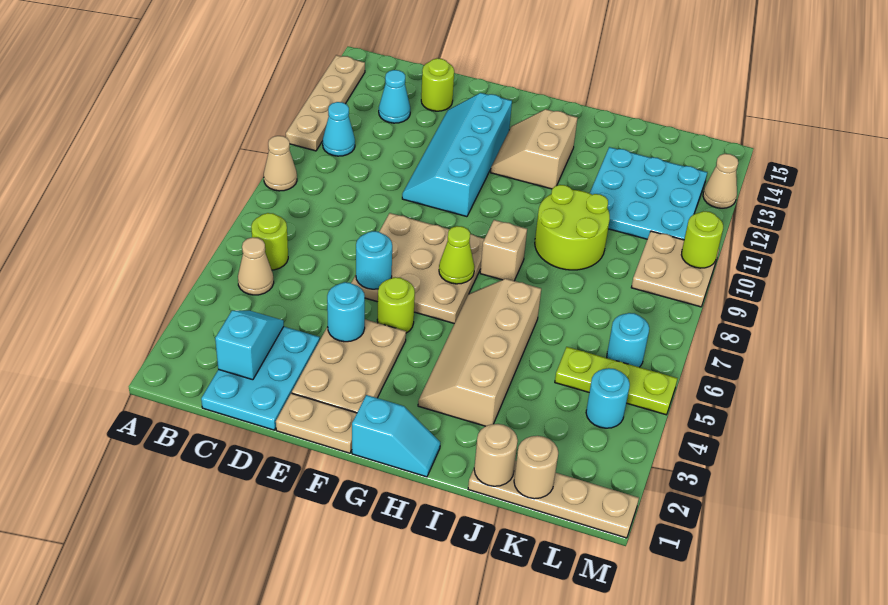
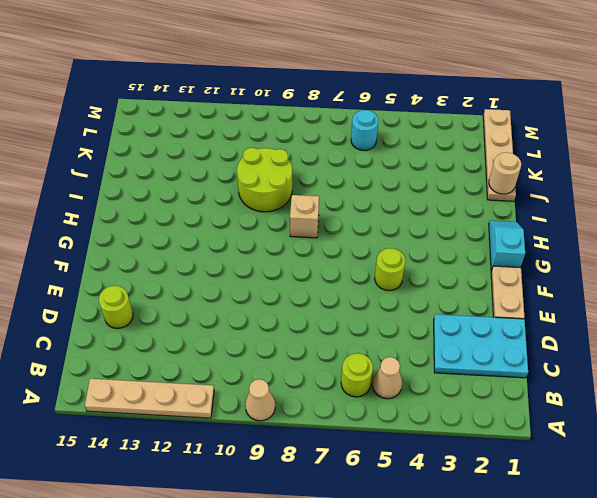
none -> cyan cone B11 level 1
none -> cyan cone C13 level 1
none -> tan plate E2:F4 level 1
none -> tan plate E6:G8 level 1

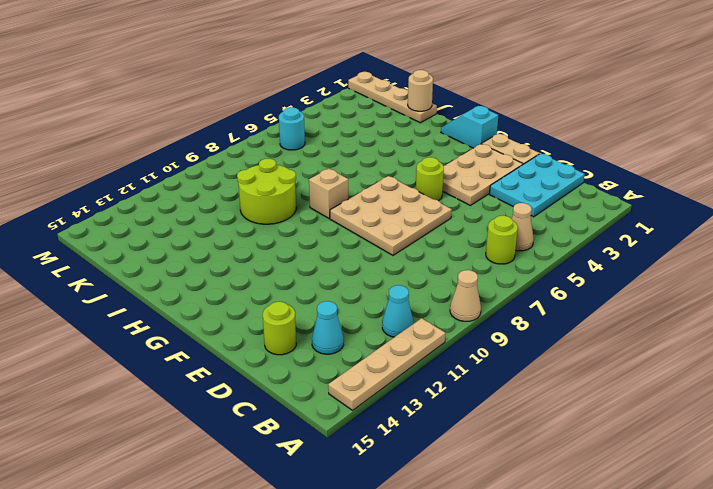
none -> cyan slope E10:F13 level 1 top F
none -> tan slope G12:H13 level 1 top H
none -> tan slope H3:I6 level 1 top I
none -> cyan plate J11:L13 level 1

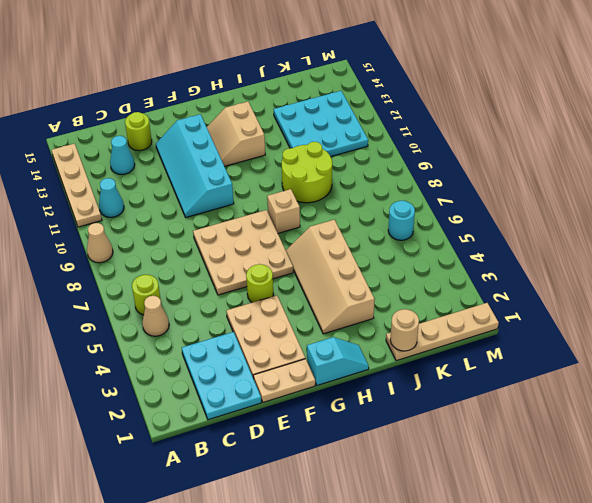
none -> lime plate K5:M5 level 1
none -> cyan round brick L4 level 1
none -> tan plate L9:M10 level 1
none -> tan cone M13 level 1

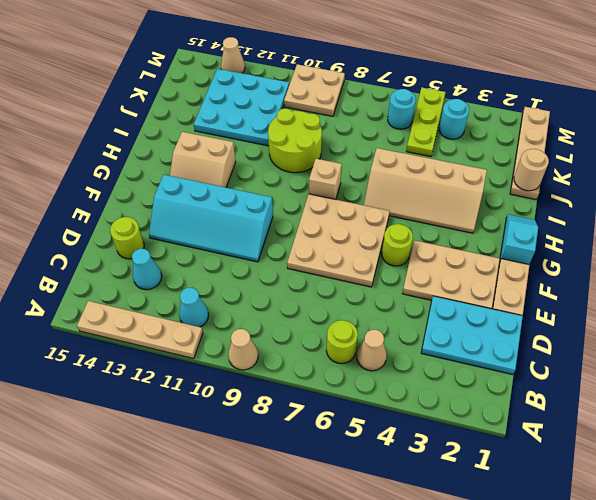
none -> cyan slope C2:C3 level 2 top 2
none -> cyan round brick E4 level 2
none -> cyan round brick E6 level 2
none -> lime cone G7 level 2

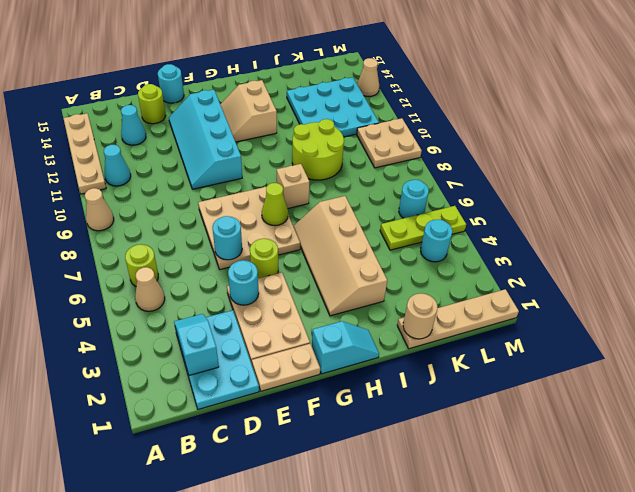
cyan round brick E15 level 1 -> none
none -> tan round brick K1 level 2
none -> lime round brick M10 level 2

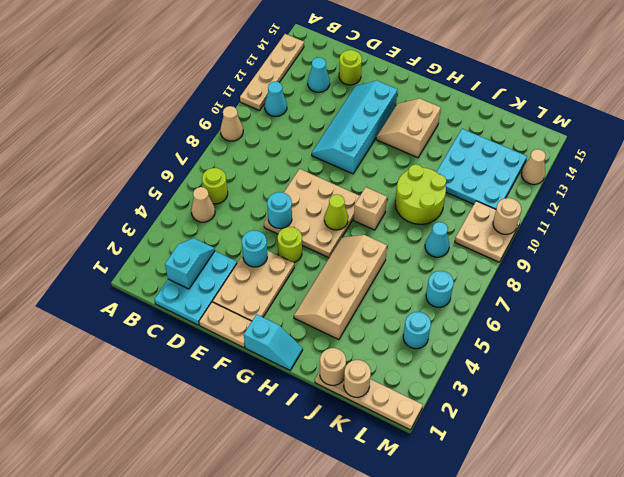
cyan cone K8 level 1 -> none
tan round brick M10 level 2 -> lime round brick M10 level 2
none -> lime plate K5:M5 level 1

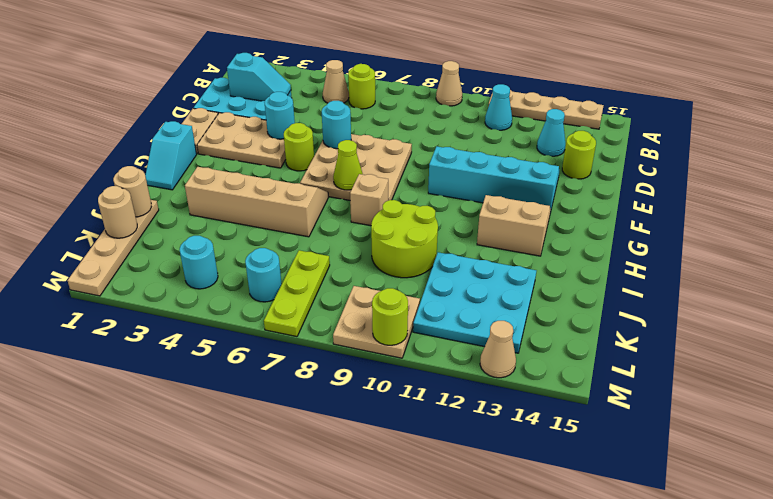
lime plate K7:M7 level 1 -> lime plate K5:M5 level 1

